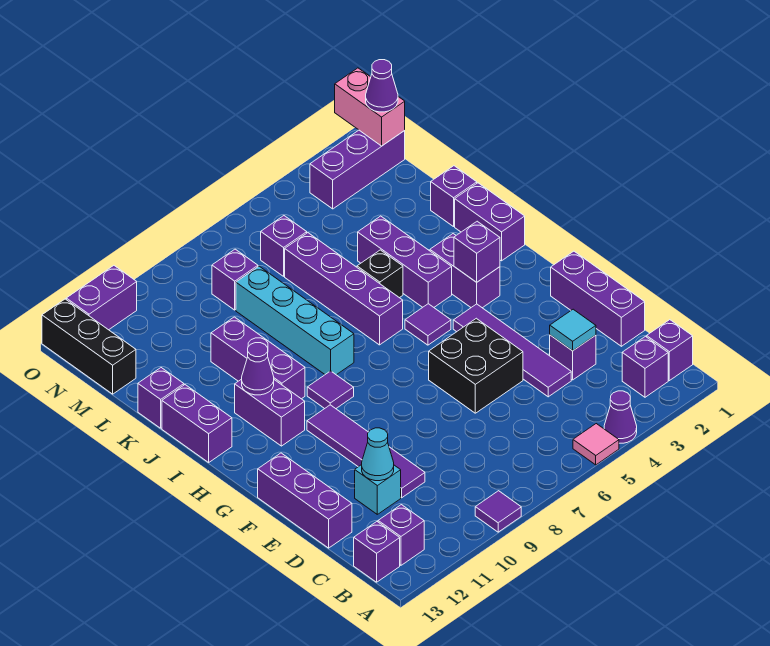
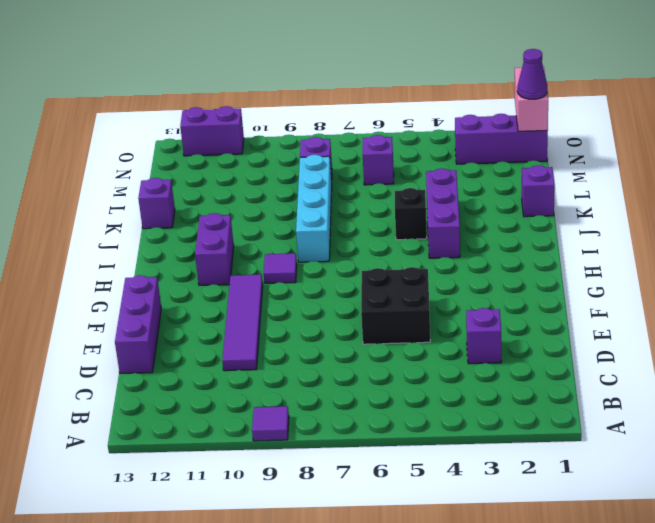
none -> purple cone A4 level 1
none -> pink tile A5 level 1
none -> purple brick B1 level 1
none -> purple brick B2 level 1

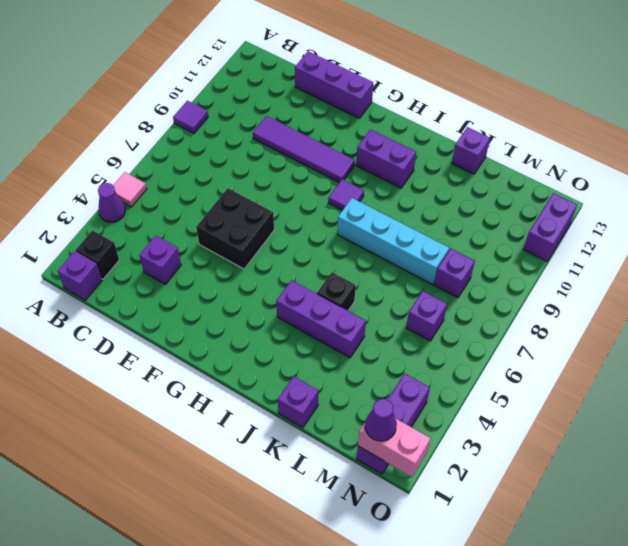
black brick B2 level 1 -> purple brick B2 level 1
none -> purple brick B12 level 1
none -> purple brick B13 level 1
none -> purple brick D1:F1 level 1
none -> purple tile D4:G4 level 1

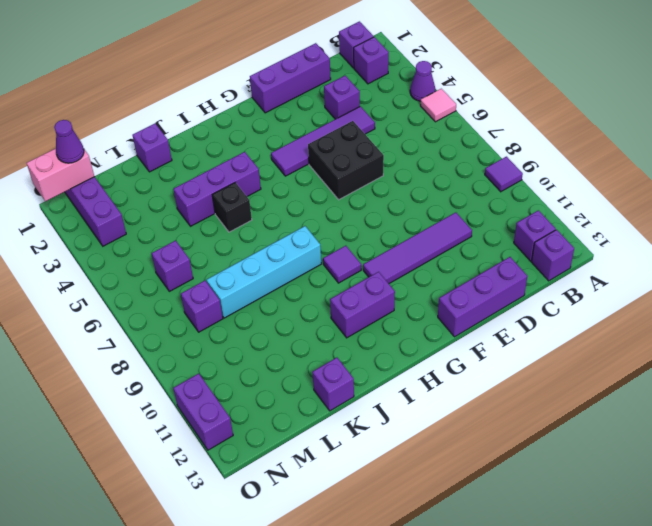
none -> cyan brick D11 level 1
none -> purple brick H3:I3 level 1
none -> purple tile H5 level 1
none -> purple brick I1:J1 level 1

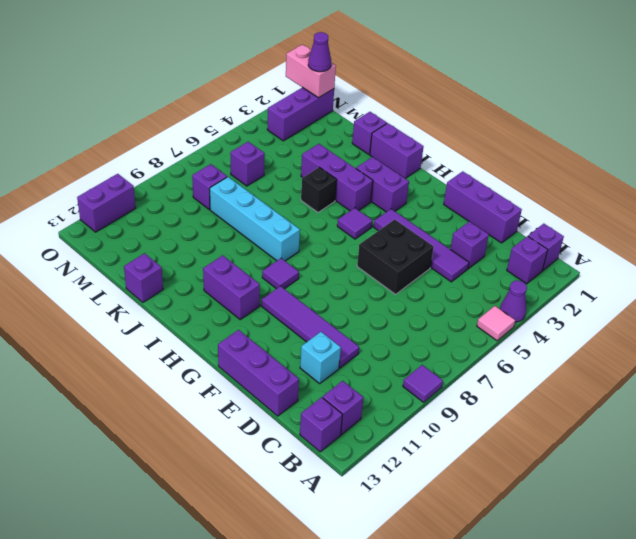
none -> purple brick I6:L6 level 1
none -> purple brick I10:K10 level 1
none -> purple brick I13:J13 level 1
none -> black brick M13:O13 level 1

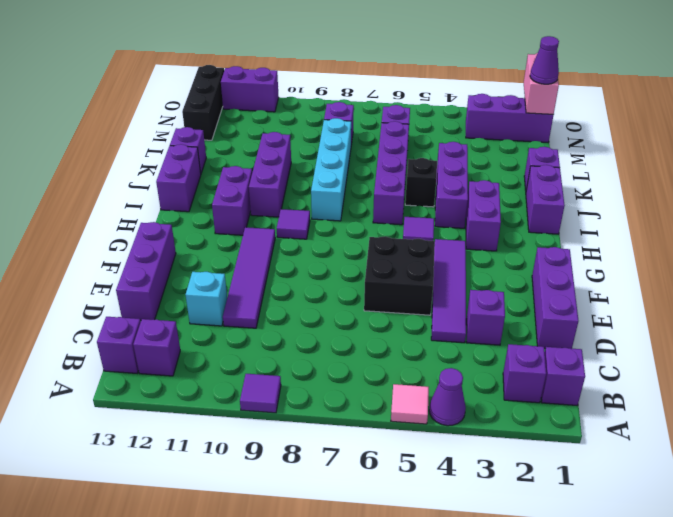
none -> cyan tile D3 level 2
none -> cyan cone D11 level 2
none -> purple brick H3 level 2
none -> purple cone I11 level 2

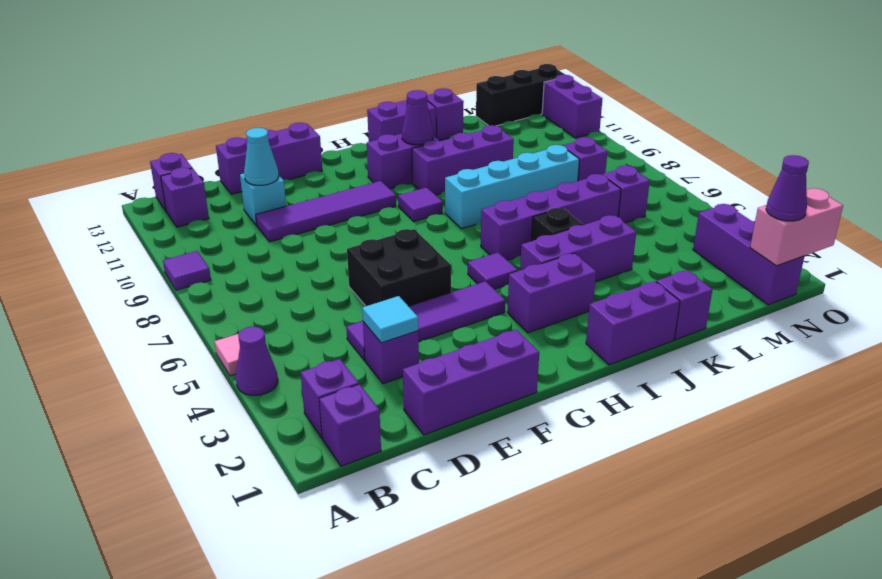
none -> purple brick H3 level 2

